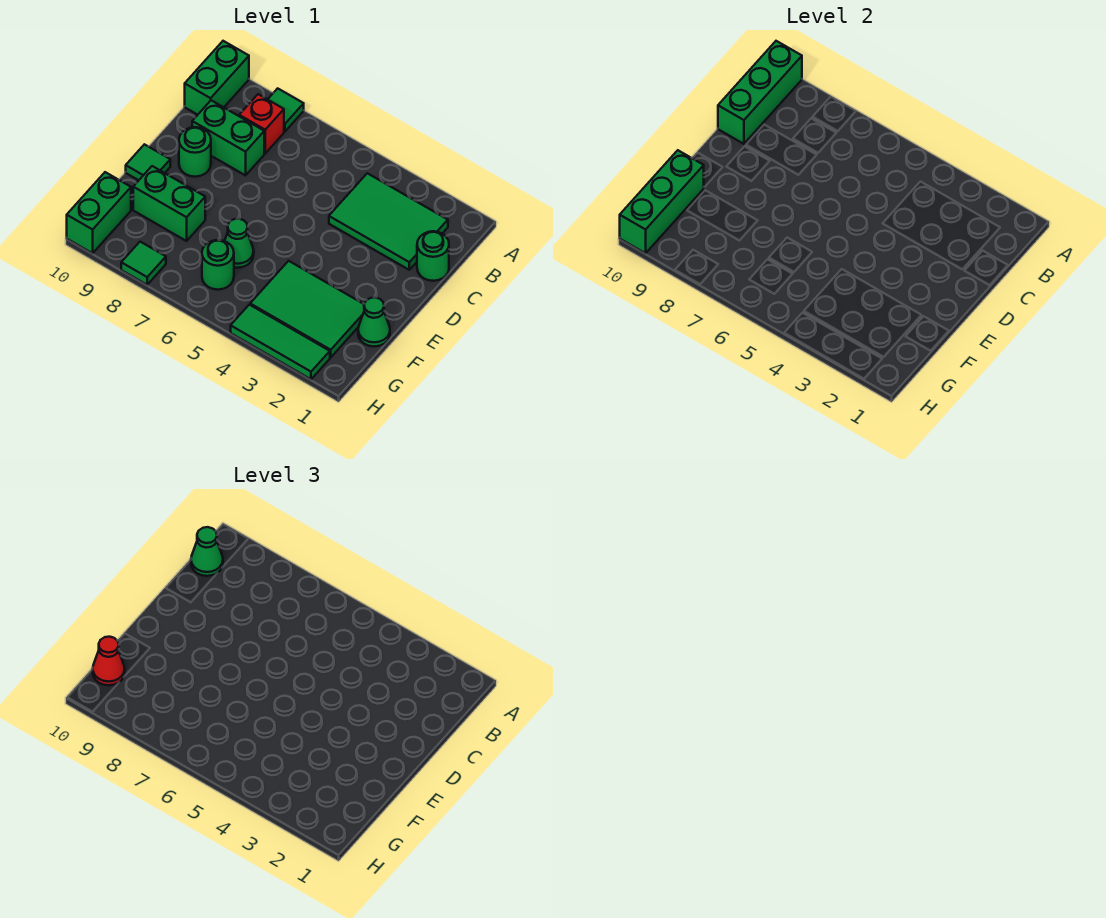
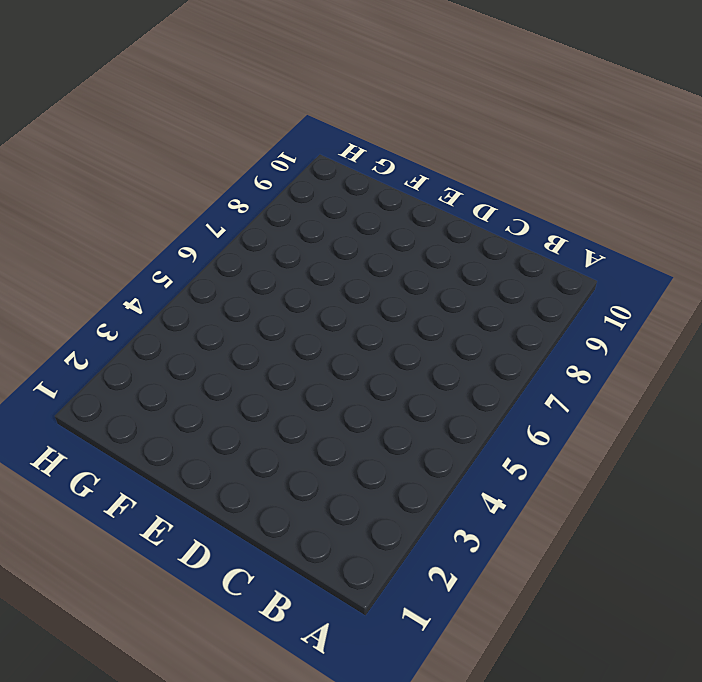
none -> green tile A8 level 1
none -> green brick A10:B10 level 1
none -> green tile B2:C4 level 1

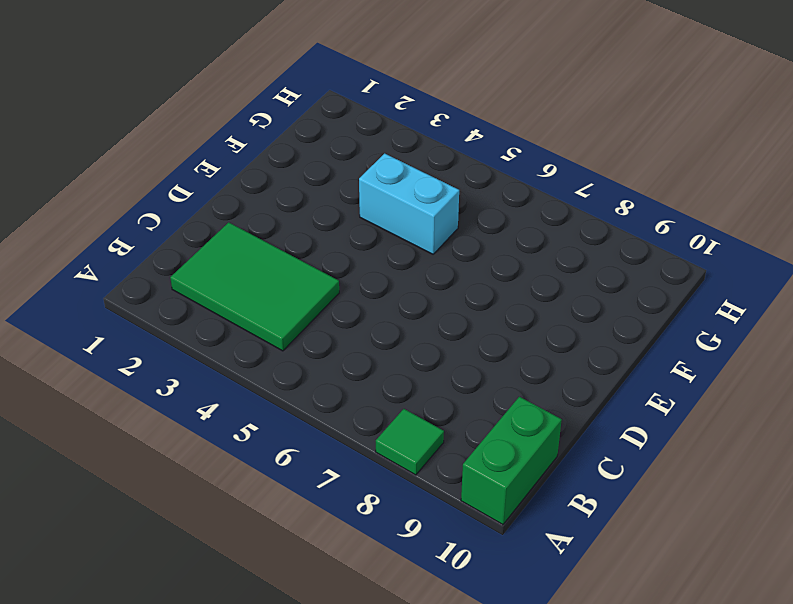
cyan brick F4:F5 level 1 -> green tile F2:G4 level 1
none -> red brick B8 level 1
none -> green round brick C1 level 1
none -> green brick C8:C9 level 1

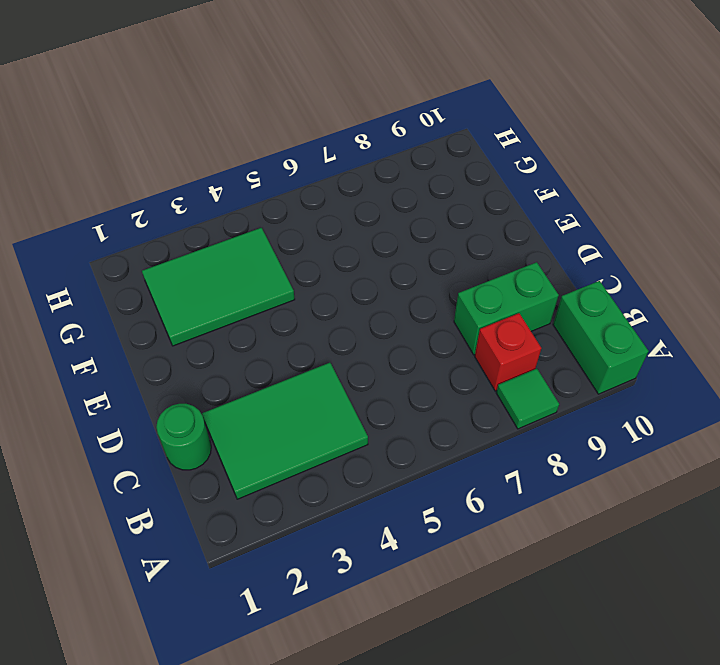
none -> green round brick D9 level 1
none -> green tile E10 level 1
none -> green cone F1 level 1

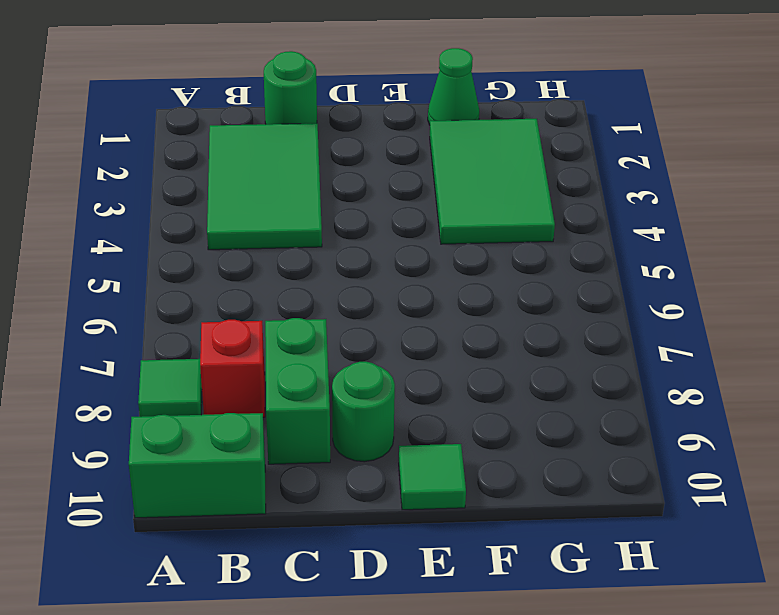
none -> green cone F6 level 1
none -> green brick F8:F9 level 1
none -> green round brick G6 level 1

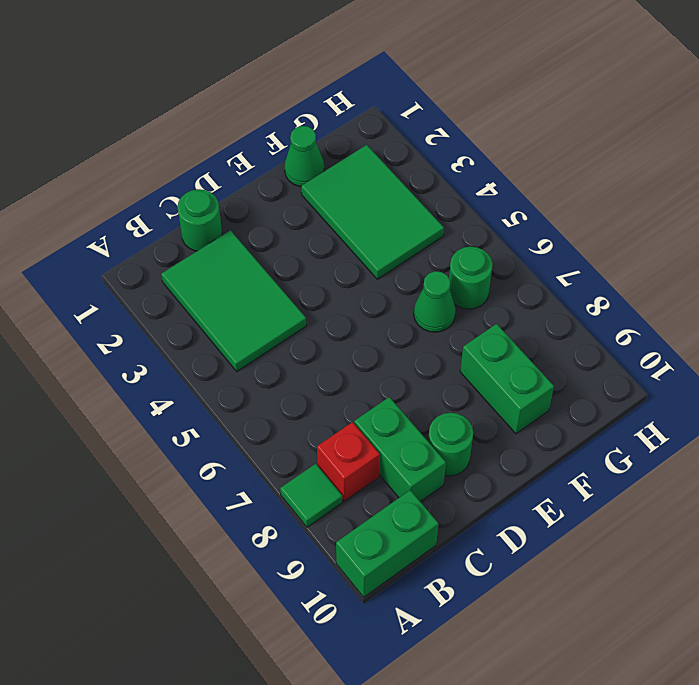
none -> green tile E10 level 1
none -> green brick G10:H10 level 1
none -> green tile H2:H4 level 1

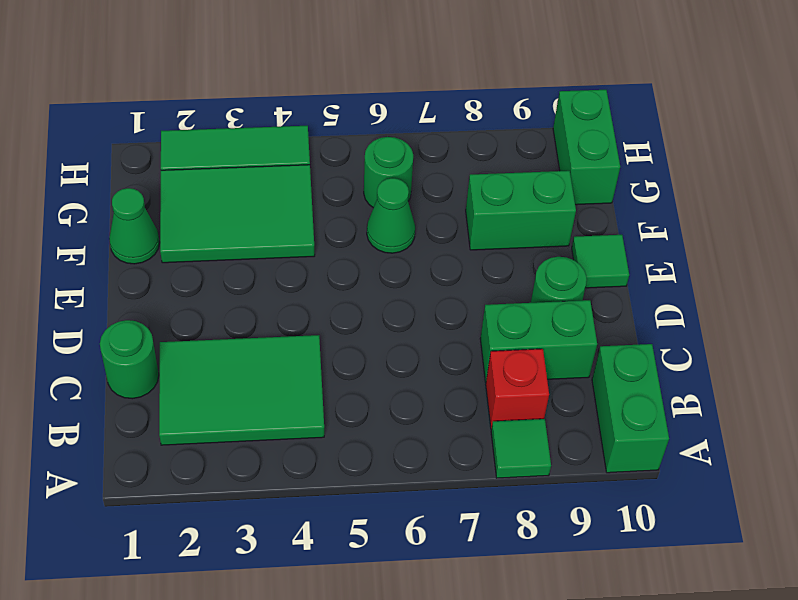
none -> green tile H8 level 1
none -> green brick A10:C10 level 2
none -> green brick F10:H10 level 2

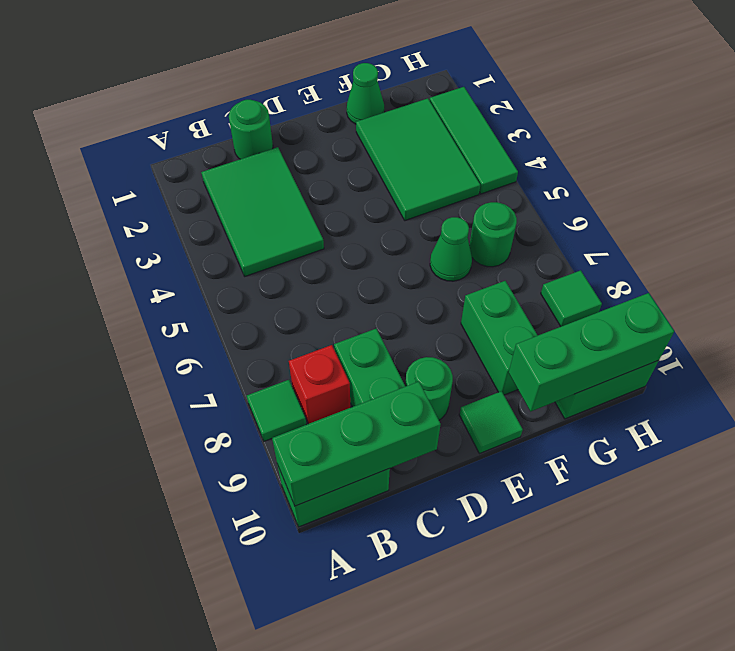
none -> green cone B10 level 3
none -> red cone G10 level 3

